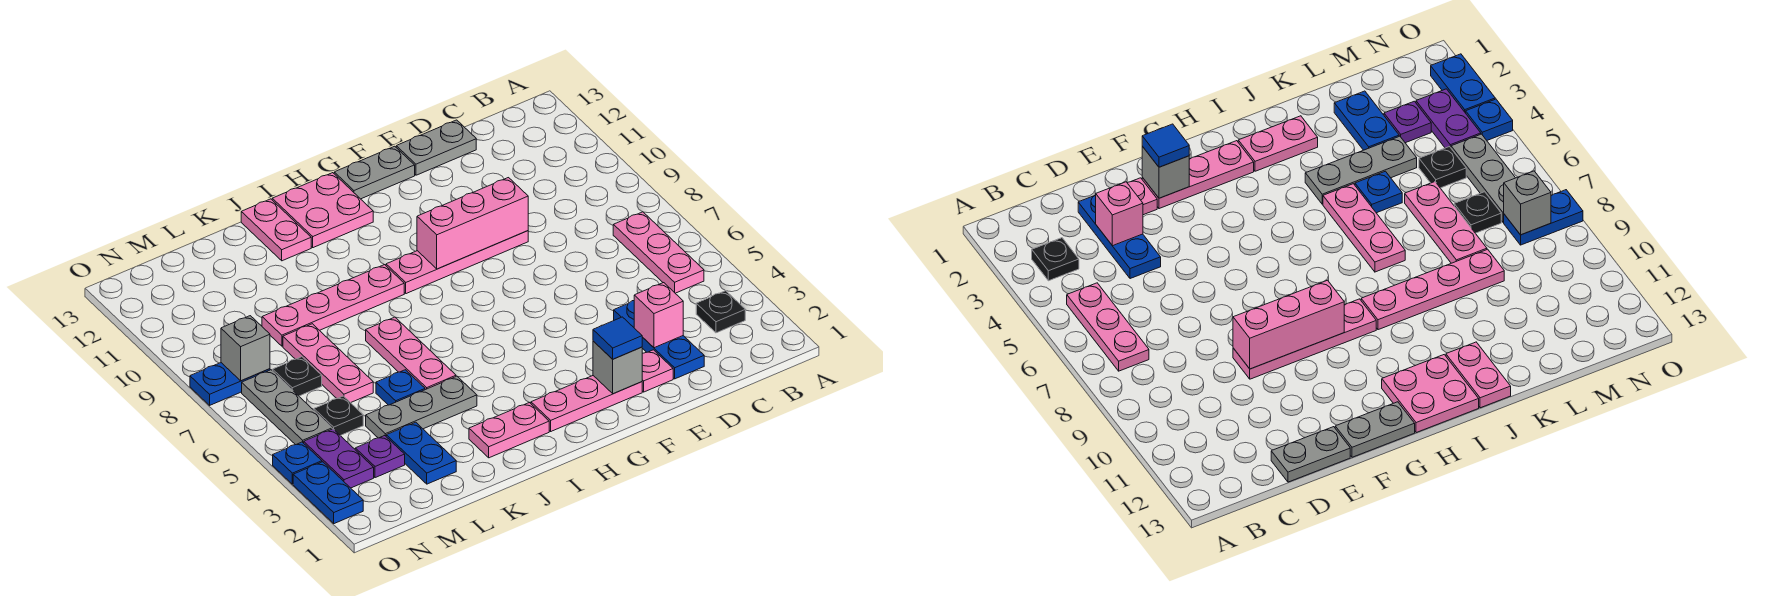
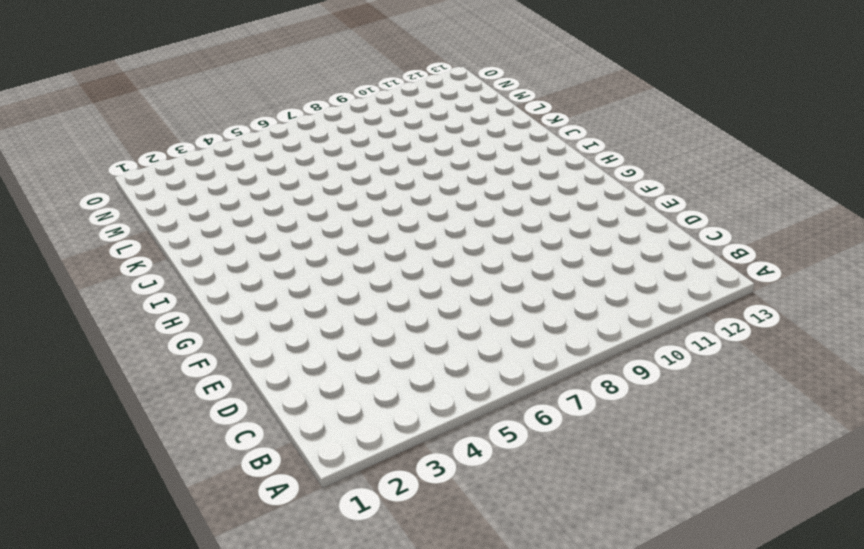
none -> black plate B3 level 1
none -> pink plate B5:B7 level 1
none -> blue plate D2:D4 level 1
none -> grey plate D13:E13 level 1

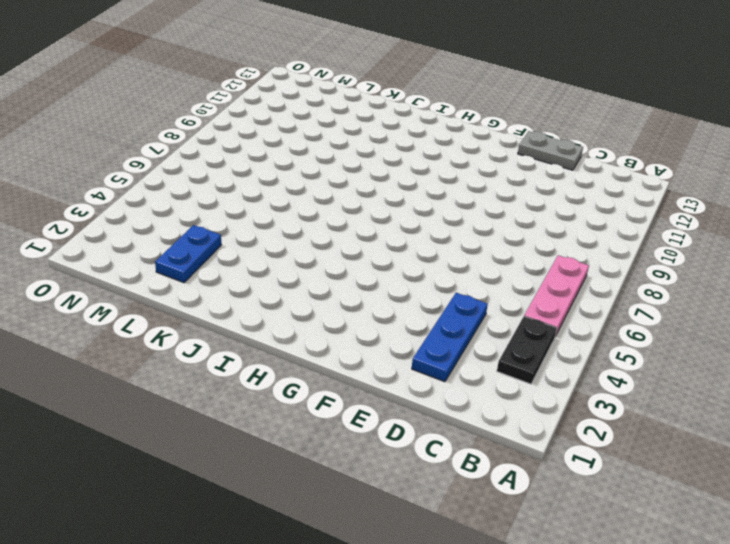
black plate B3:B4 level 1 -> black plate B3 level 1
none -> pink plate E2 level 1
none -> pink plate E9:H9 level 1
none -> pink plate F2:H2 level 1
none -> grey plate F13:G13 level 1

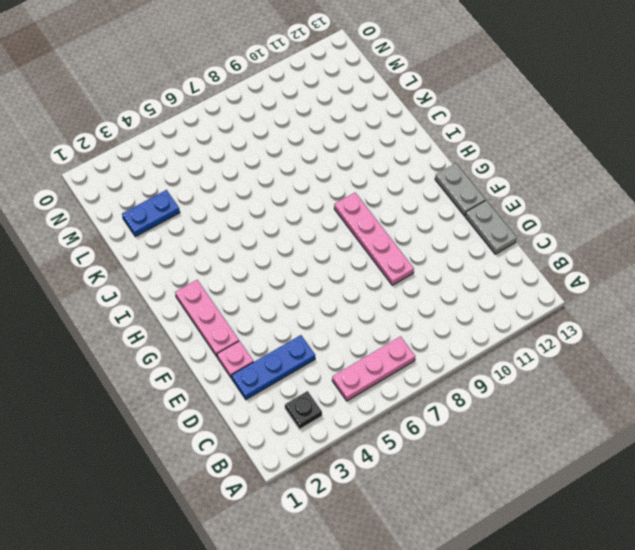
none -> pink plate H12:I13 level 1
none -> pink plate I2:J2 level 1
none -> pink plate I9:L9 level 1
none -> grey plate J4:L4 level 1

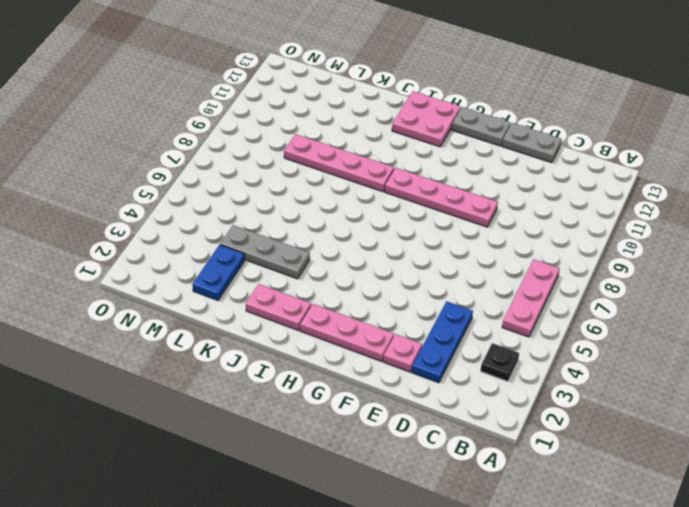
none -> pink plate J5:J7 level 1
none -> pink plate J12:J13 level 1
none -> blue plate K5 level 1
none -> pink plate L6:L8 level 1

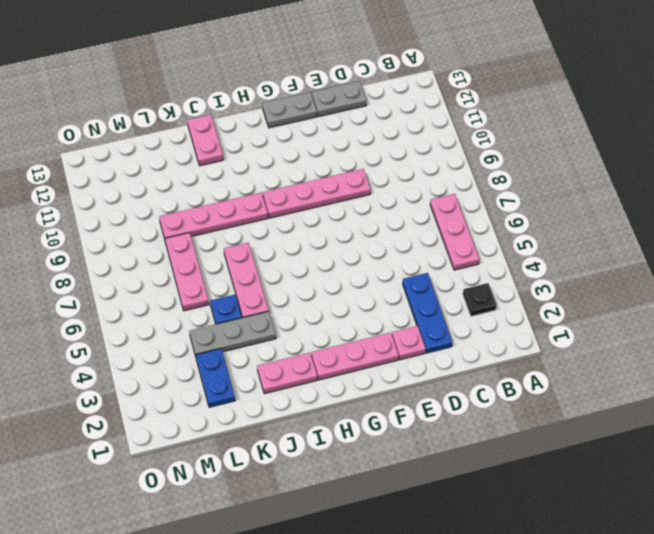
none -> pink plate H12:I13 level 1
none -> purple plate M3 level 1
none -> black plate M5 level 1
none -> black plate M7 level 1

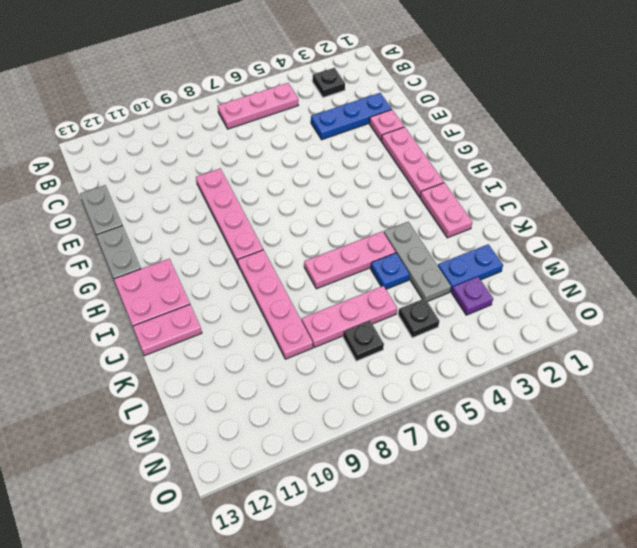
none -> purple plate N3:N4 level 1
none -> grey plate N5:N7 level 1
none -> blue plate N8:O8 level 1
none -> blue plate O2:O3 level 1

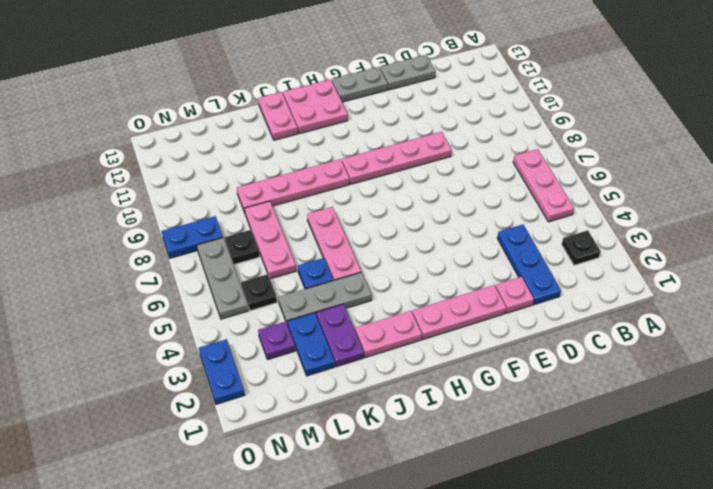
purple plate K2:K3 level 1 -> purple plate N3:N4 level 1
none -> blue plate O4 level 1
none -> pink brick D3 level 2
none -> pink brick E9:G9 level 2
none -> grey brick F2 level 2

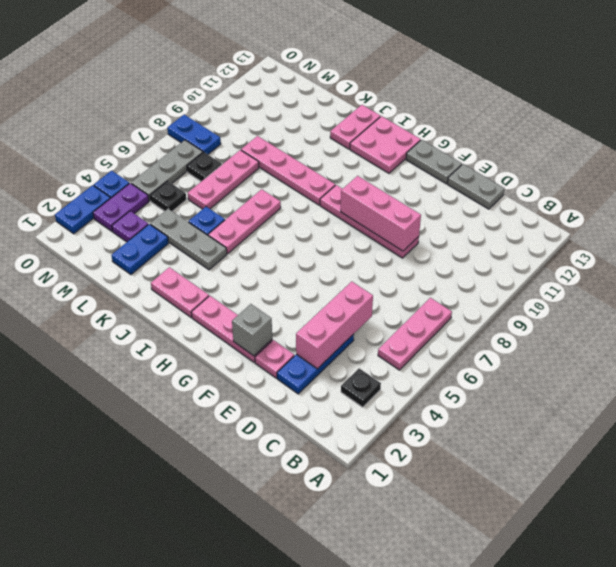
pink brick D3:D5 level 2 -> pink brick D3 level 2
none -> grey brick N8 level 2
none -> blue tile F2 level 3

